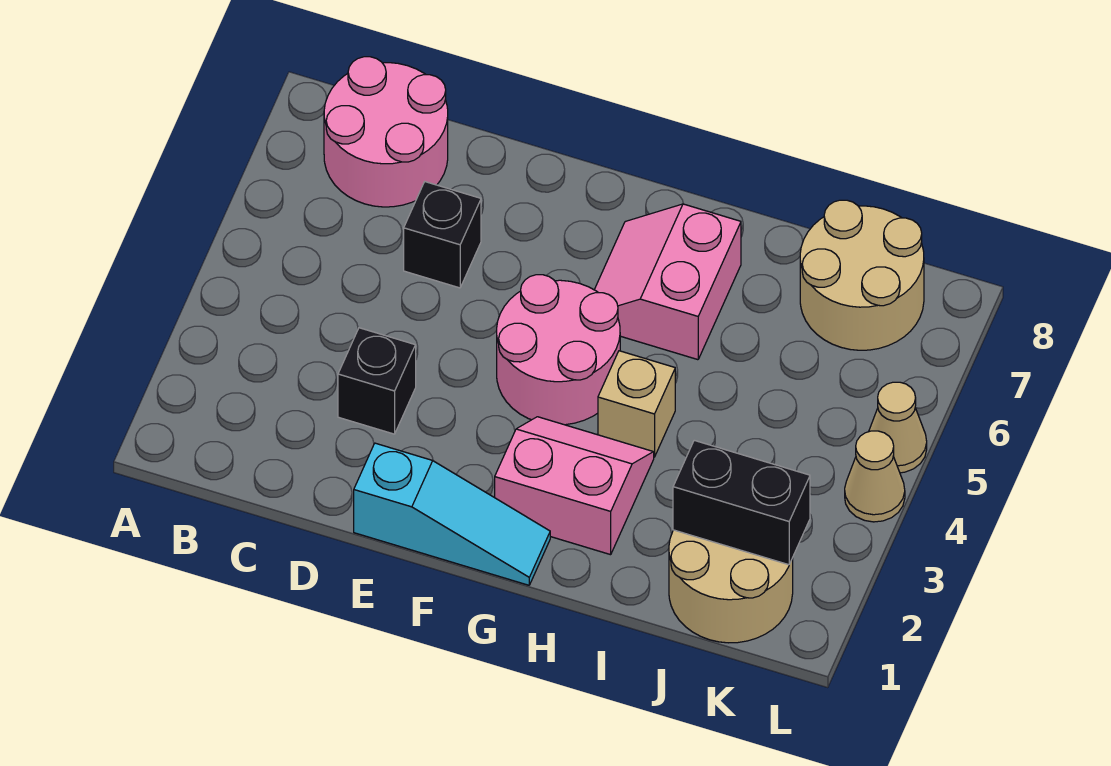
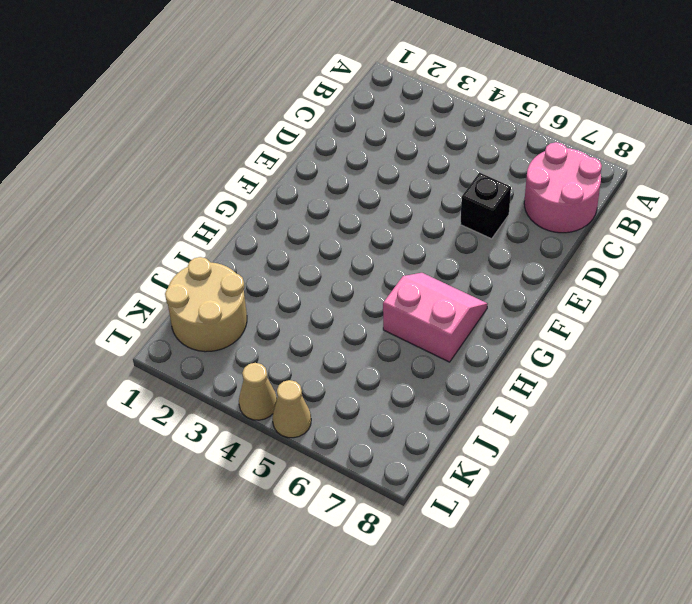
none -> black brick D3 level 1
none -> cyan slope E1:G1 level 1 top E
none -> pink round brick F4:G5 level 1

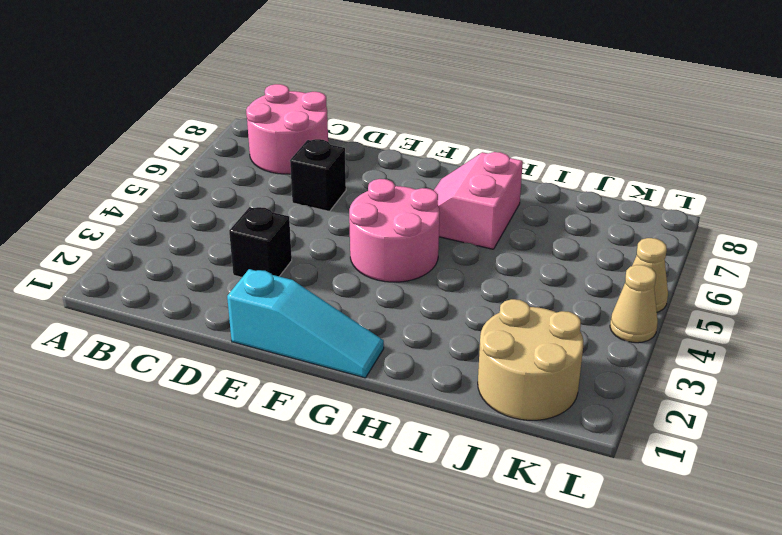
none -> pink slope G2:H3 level 1 top 2
none -> tan brick H4 level 1
none -> tan round brick J7:K8 level 1

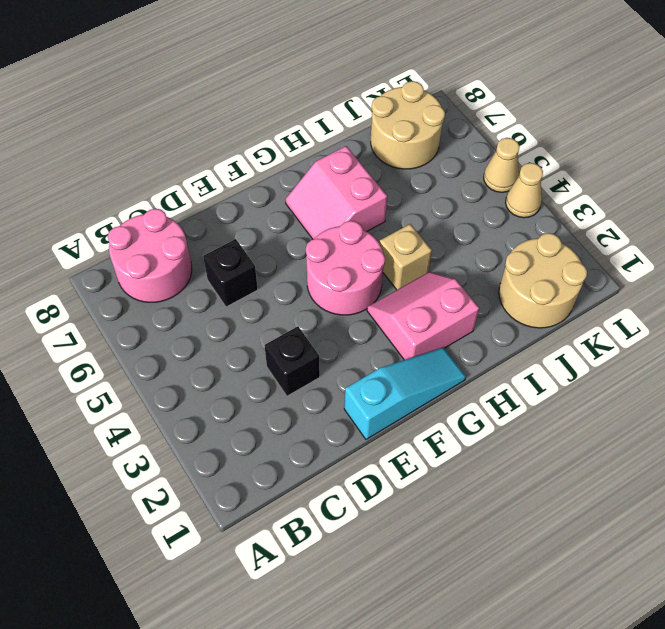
none -> black brick J2:K2 level 2

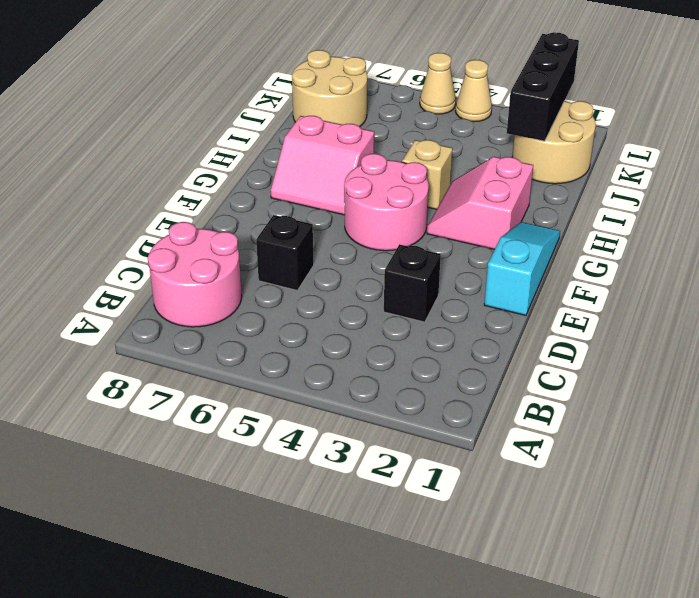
black brick J2:L2 level 2 -> black brick J2:K2 level 2

